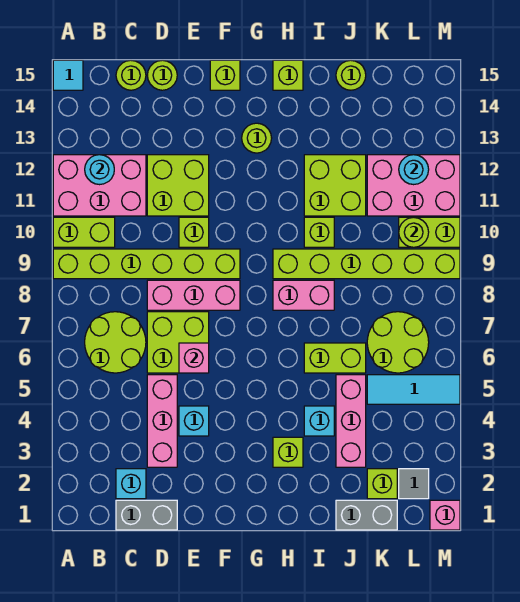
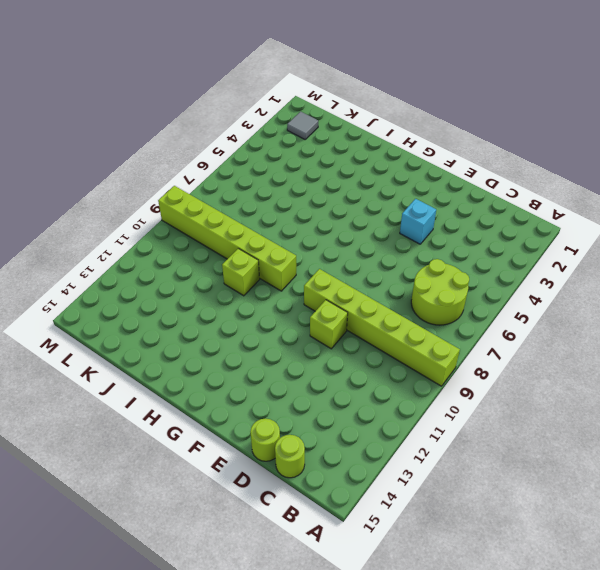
none -> lime brick A10:B10 level 1
none -> pink brick A11:C12 level 1
none -> cyan tile A15 level 1
none -> grey brick C1:D1 level 1

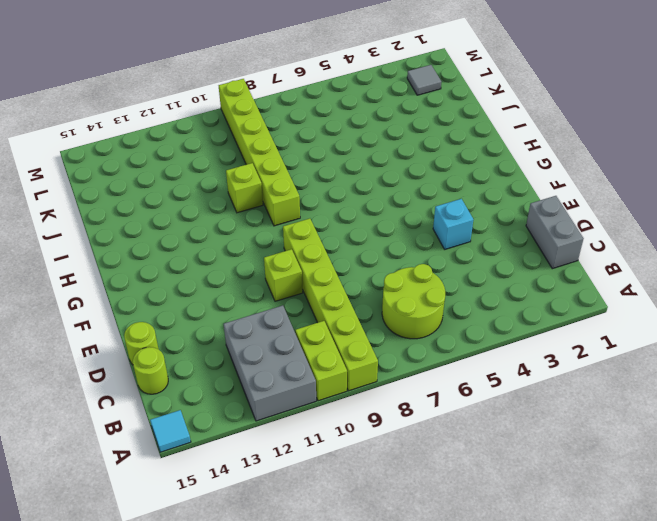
grey brick A11:C12 level 1 -> pink brick A11:C12 level 1
none -> cyan brick C2 level 1
none -> pink brick D3:D5 level 1
none -> lime brick D6:E7 level 1
none -> pink brick D8:F8 level 1

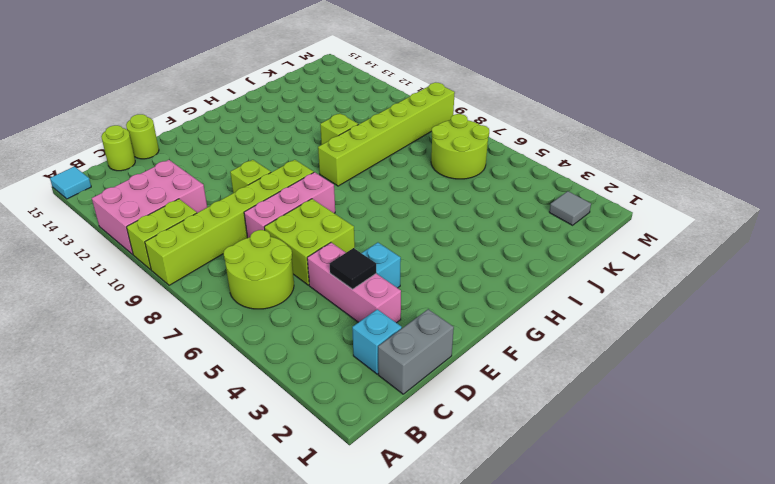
black tile D4 level 2 -> none
none -> lime brick D11:E12 level 1
none -> lime brick F15 level 1
none -> lime round brick G13 level 1
none -> lime brick H3 level 1

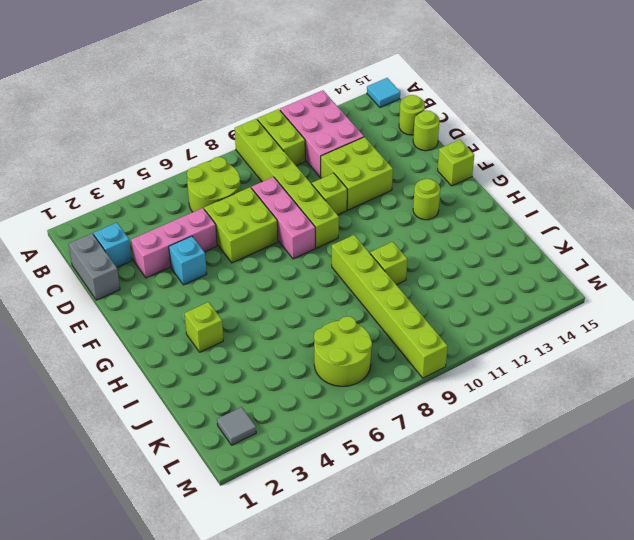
none -> pink brick H8:I8 level 1
none -> lime brick H15 level 1
none -> cyan brick I4 level 1
none -> lime brick I6:J6 level 1

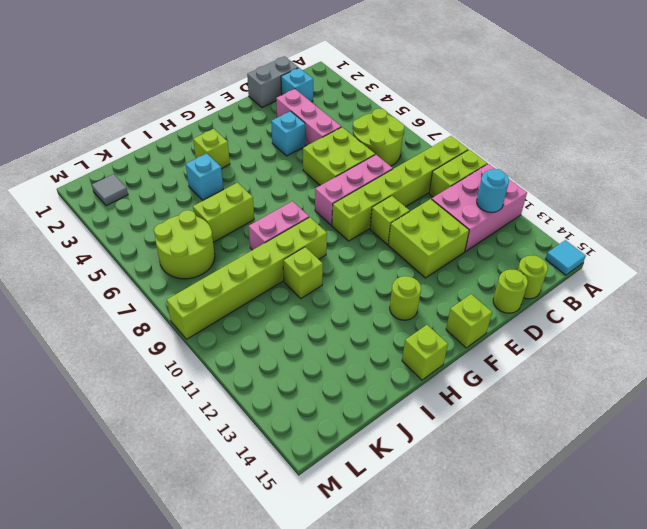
none -> lime brick I11:J12 level 1
none -> grey brick J1:K1 level 1
none -> pink brick J3:J5 level 1
none -> lime round brick J15 level 1

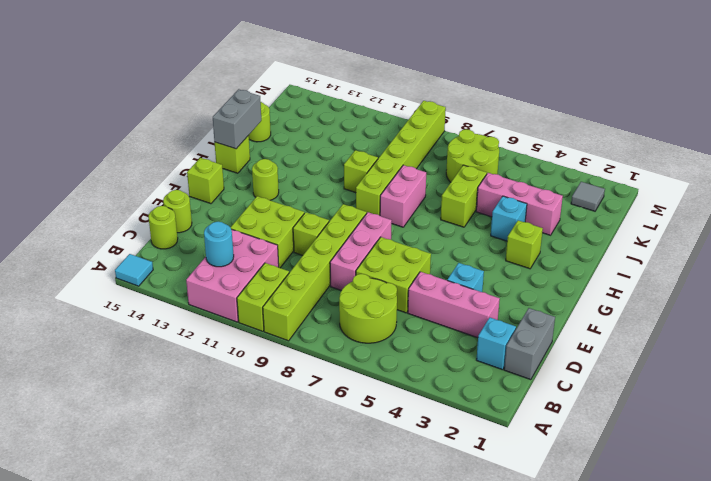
grey brick H15:I15 level 2 -> grey brick J1:K1 level 1
none -> lime brick I11:J12 level 1
none -> lime brick K2 level 1
none -> cyan tile K5:M5 level 1
none -> pink brick K11:M12 level 1

